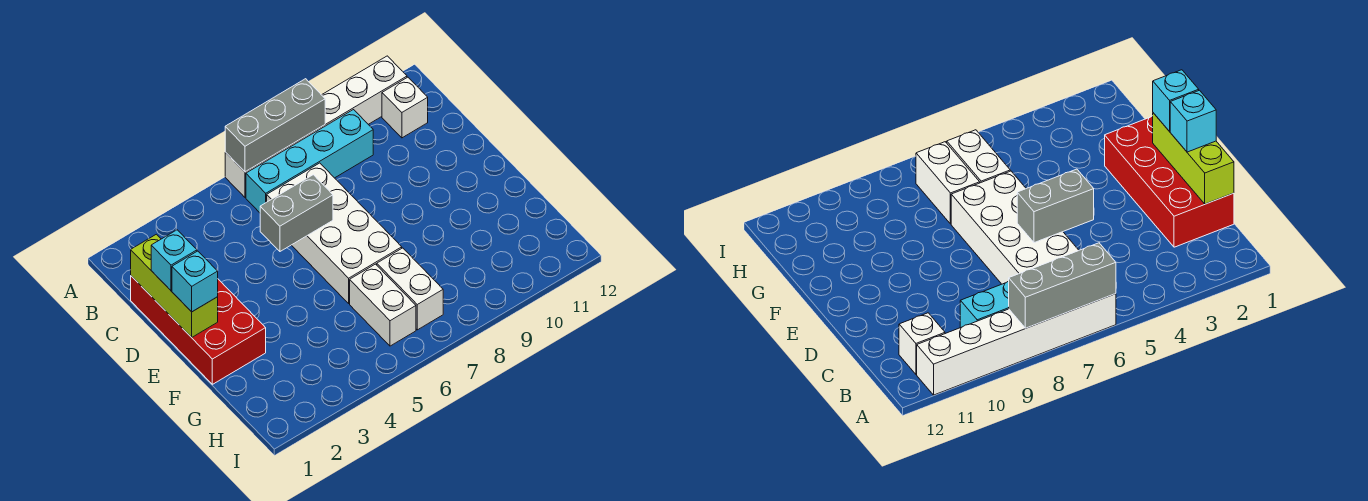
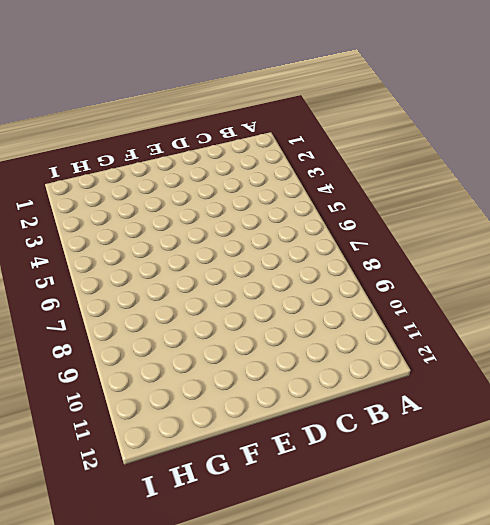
none -> white brick A6:A11 level 1
none -> cyan brick B6:B9 level 1
none -> white brick B11 level 1

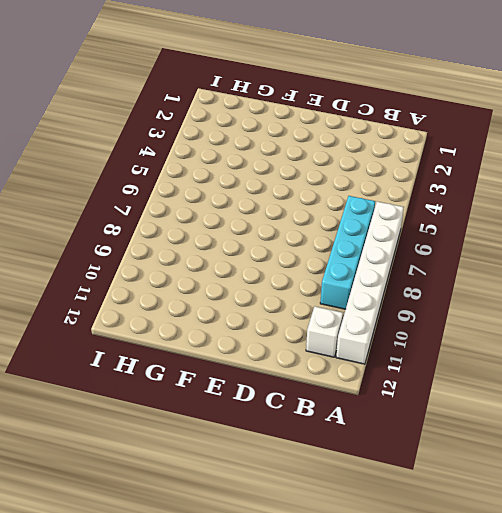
none -> red brick C1:F2 level 1
none -> white brick C6:F7 level 1
none -> white brick G6:H6 level 1

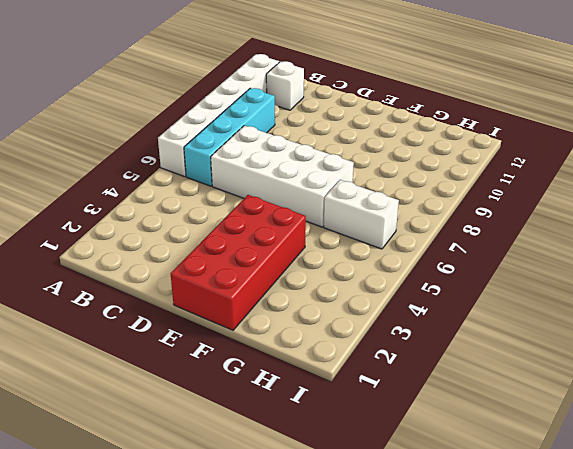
red brick E1:F4 level 1 -> red brick C1:F2 level 1
none -> white brick G7:H7 level 1
none -> grey brick A6:A8 level 2
none -> lime brick C1:E1 level 2

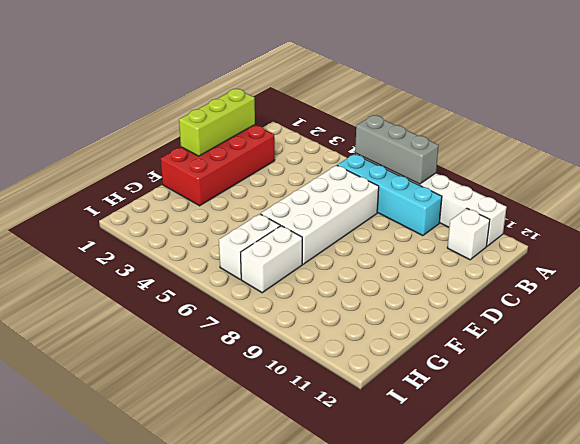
none -> grey brick D5:D6 level 2
none -> cyan brick D1 level 3
none -> cyan brick E1 level 3

